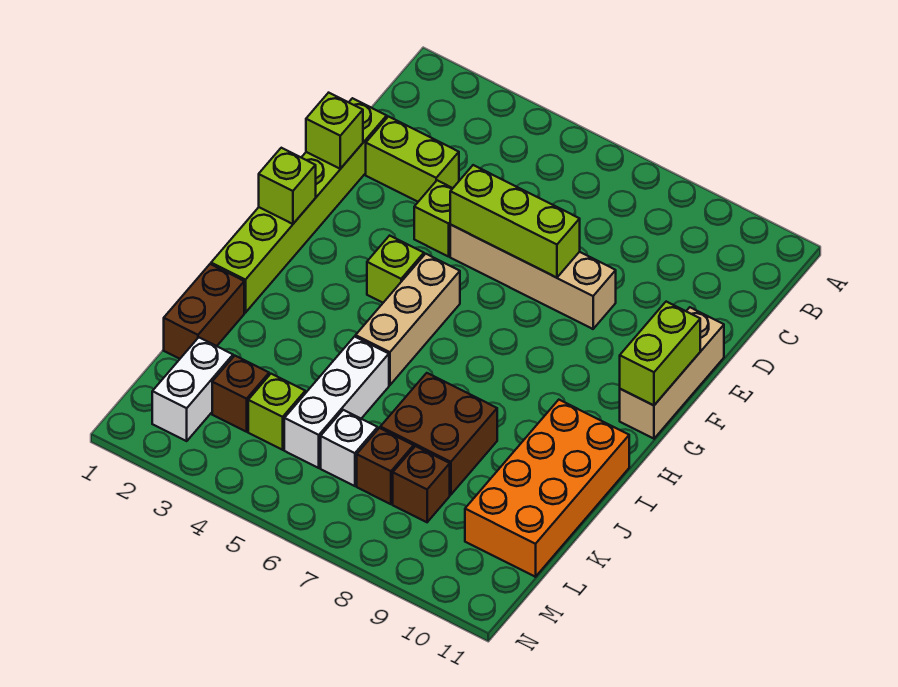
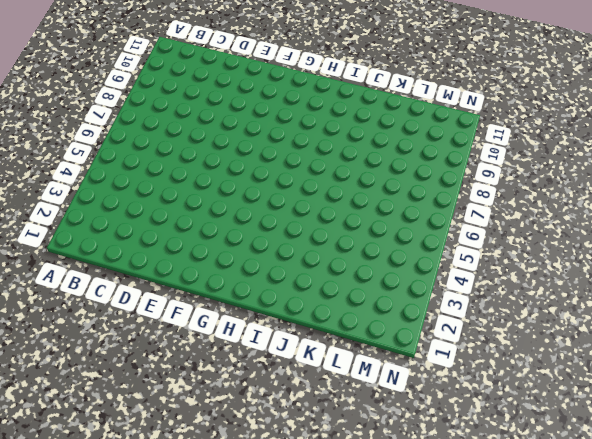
none -> lime brick D1:I1 level 1
none -> lime brick D2:D3 level 1
none -> lime brick E4 level 1

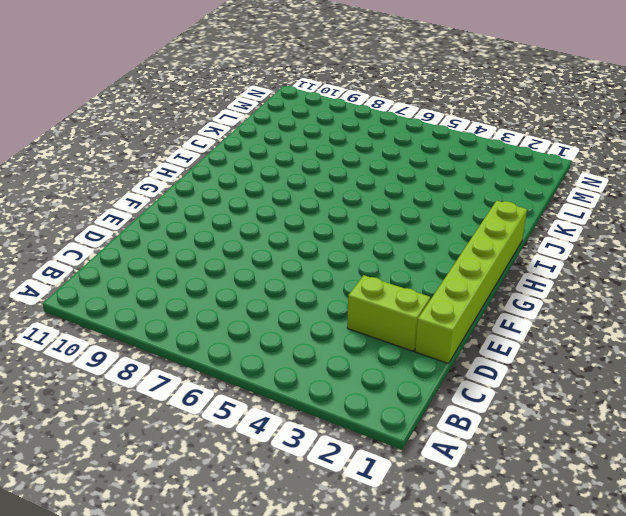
none -> lime brick E4 level 1
none -> tan brick E5:E8 level 1
none -> tan brick E11:G11 level 1

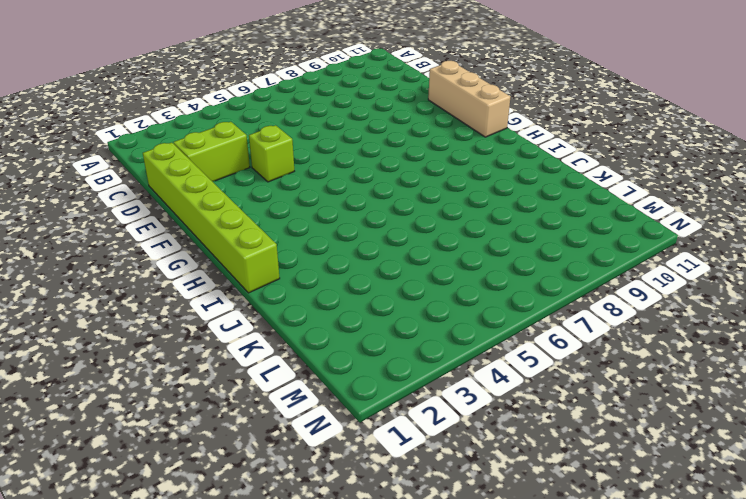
none -> tan brick E5:E8 level 1
none -> lime brick G4 level 1
none -> tan brick G5:I5 level 1

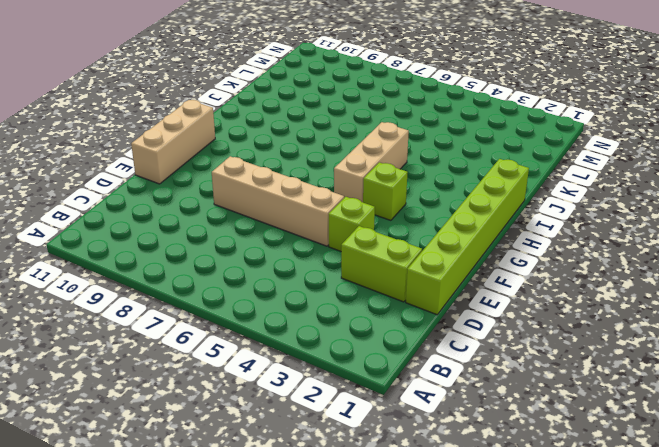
none -> orange brick I10:L11 level 1
none -> brown brick J1:K1 level 1
none -> white brick J5:L5 level 1

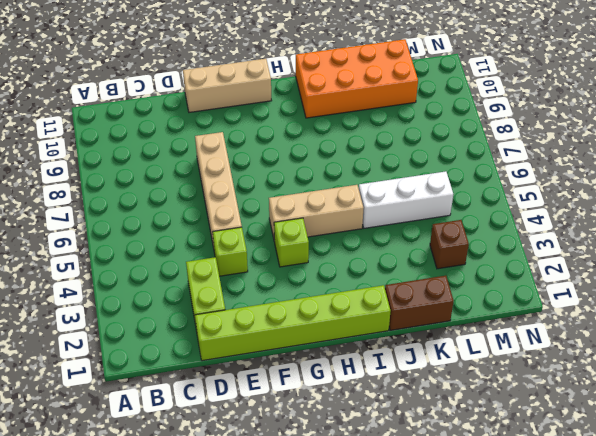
none -> brown brick J7:K8 level 1
none -> white brick L2:M2 level 1
none -> lime brick L4 level 1

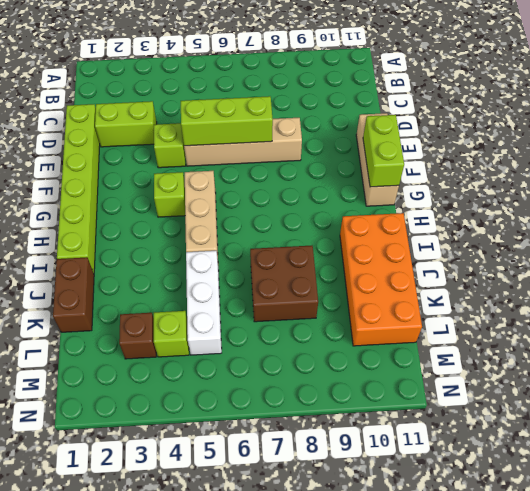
none -> white brick L2:M2 level 1
none -> white brick L6 level 1
none -> brown brick L7 level 1

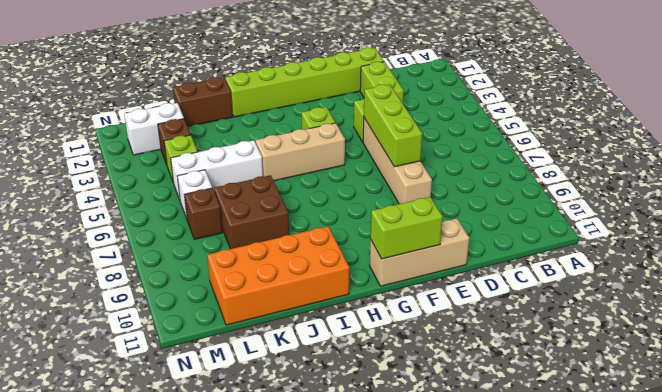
none -> brown brick L8 level 1
none -> lime brick E1 level 2
none -> lime brick G1 level 2

